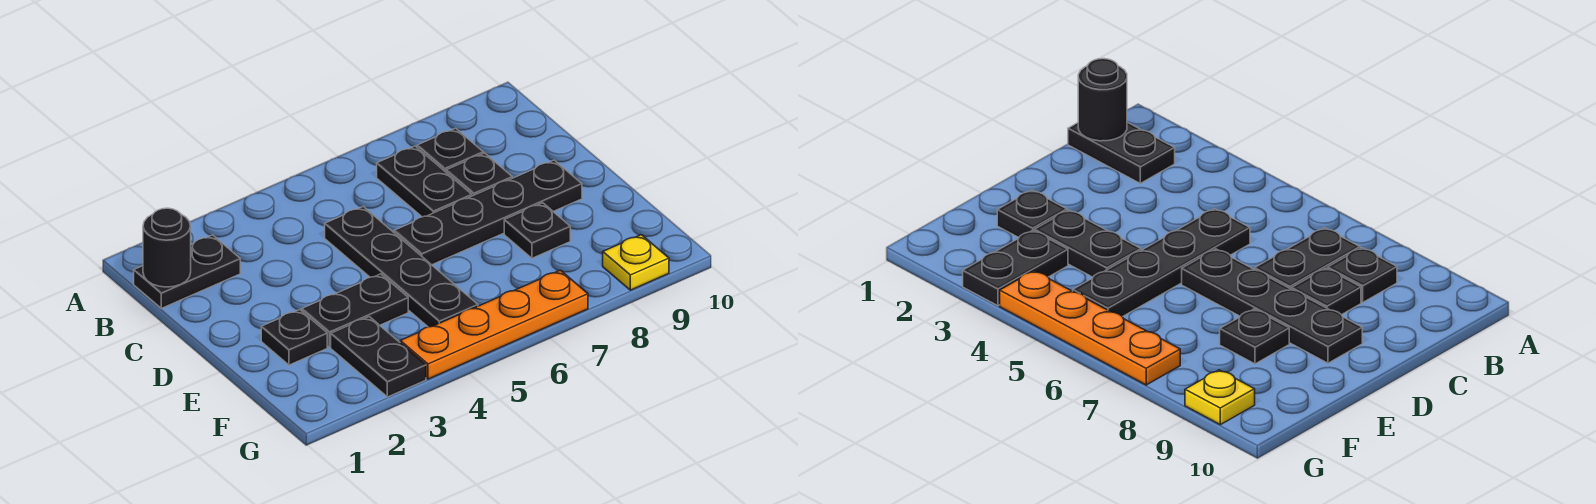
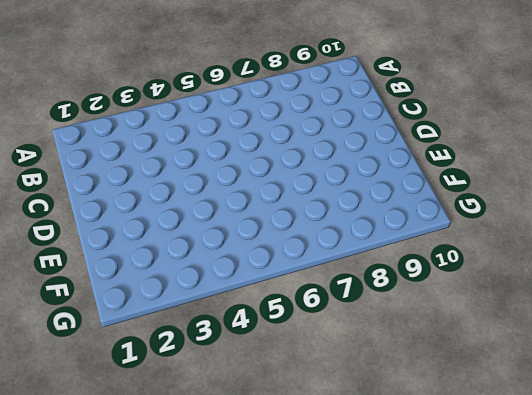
none -> black plate B1:B2 level 1
none -> black plate B7:C7 level 1
none -> black plate B8 level 1

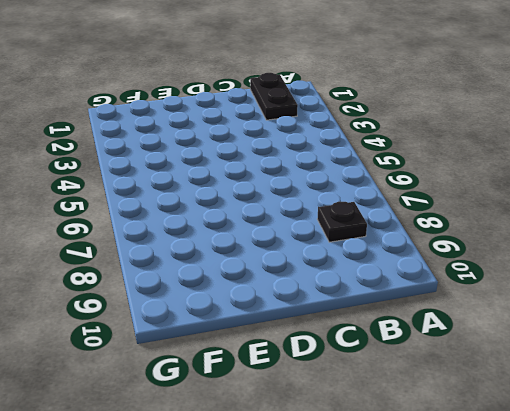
none -> black plate B7:C7 level 1
none -> black plate C5:F5 level 1
none -> black plate C8 level 1

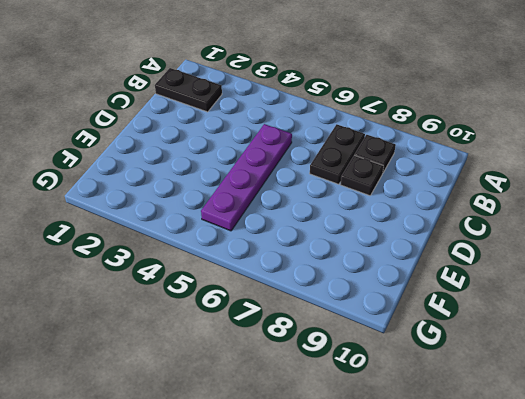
purple plate C5:F5 level 1 -> black plate C5:F5 level 1
none -> black plate D6:D9 level 1
none -> black plate E2 level 1
none -> black plate E3:E4 level 1

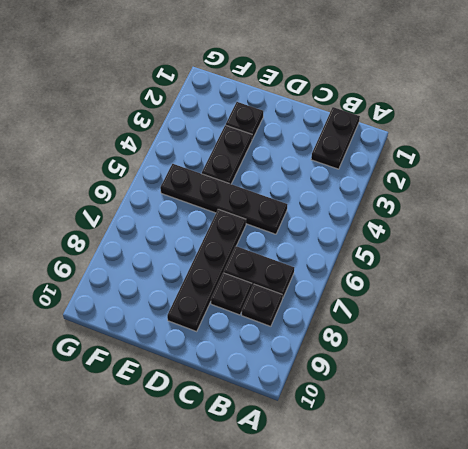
none -> black plate E8 level 1
none -> black plate F3:G3 level 1
none -> orange plate G4:G7 level 1

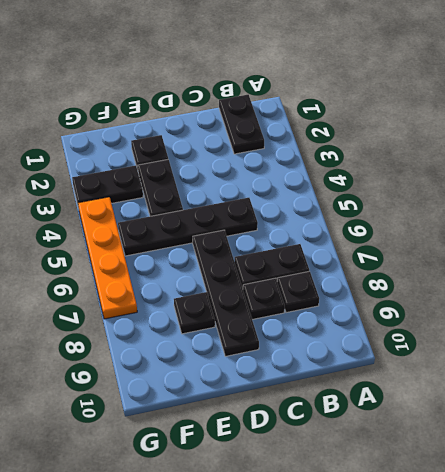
none -> yellow plate G9 level 1
none -> black round brick B1 level 2

